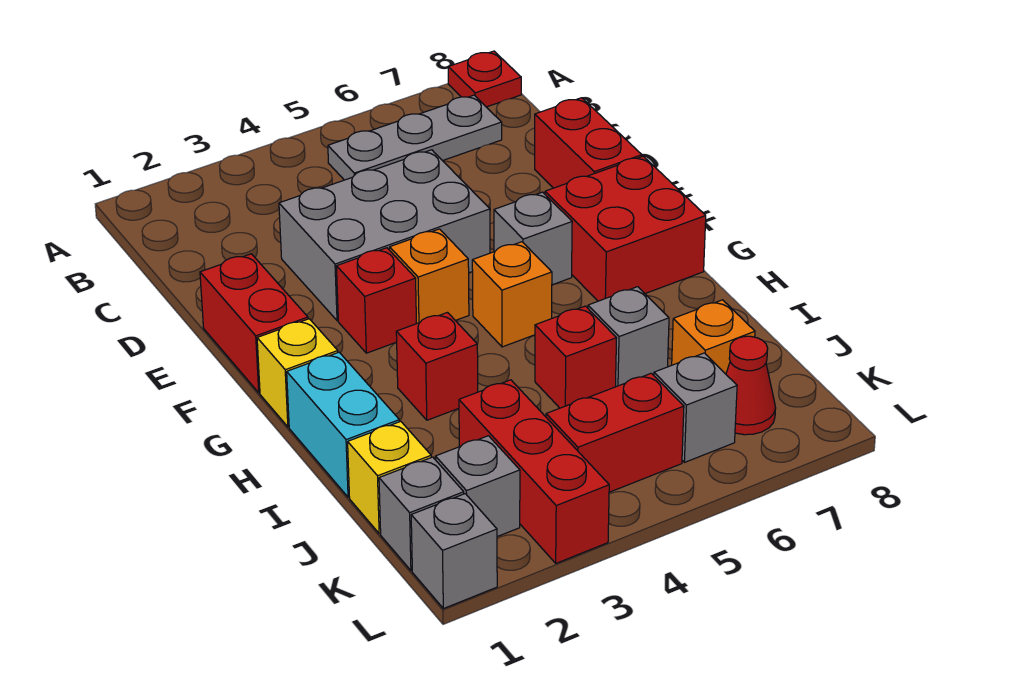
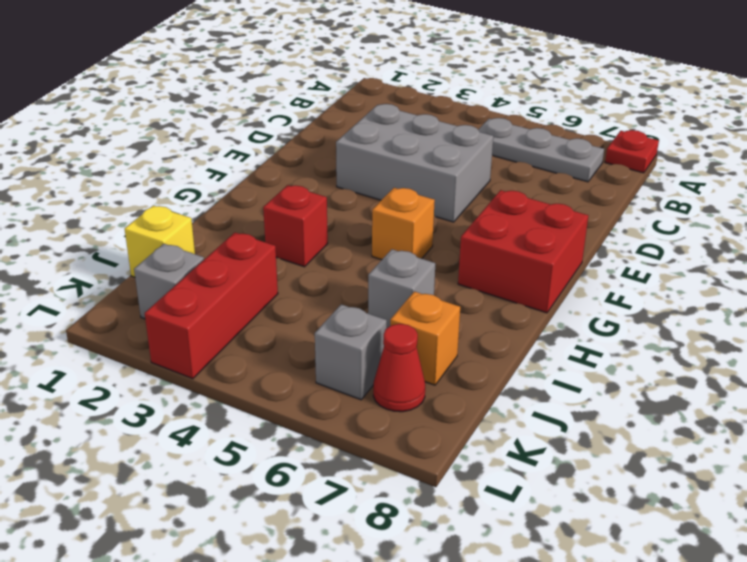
none -> red brick D8:E8 level 1
none -> red brick E1:F1 level 1
none -> red brick F3 level 1

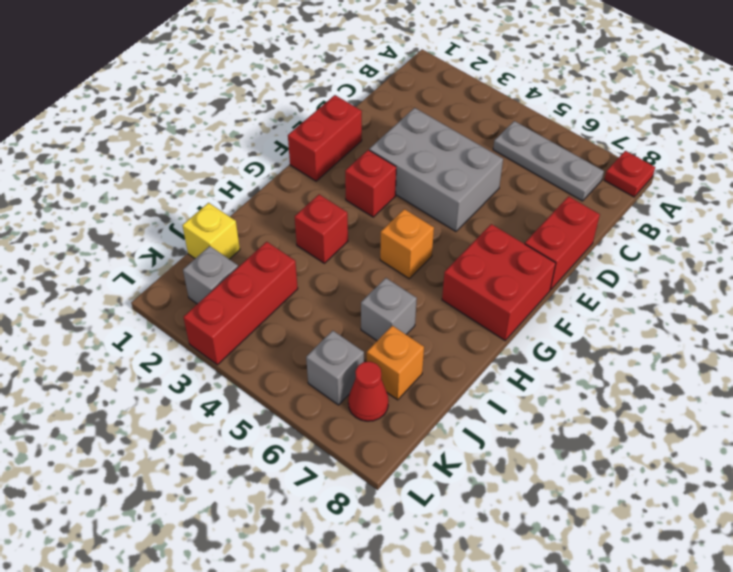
none -> orange brick F4 level 1
none -> grey brick F6 level 1
none -> yellow brick G1 level 1

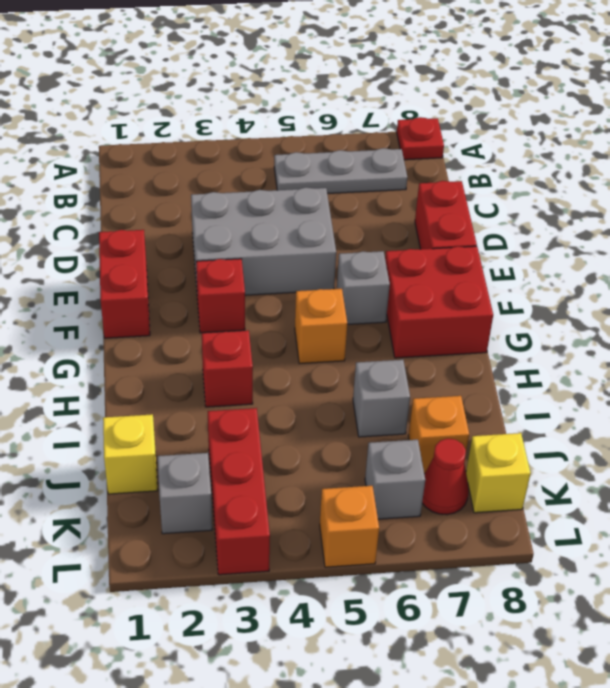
yellow brick K8 level 1 -> yellow brick G1 level 1
orange brick L5 level 1 -> orange brick F4 level 1
none -> cyan brick H1:I1 level 1
none -> red brick I5 level 1
none -> grey brick K1 level 1

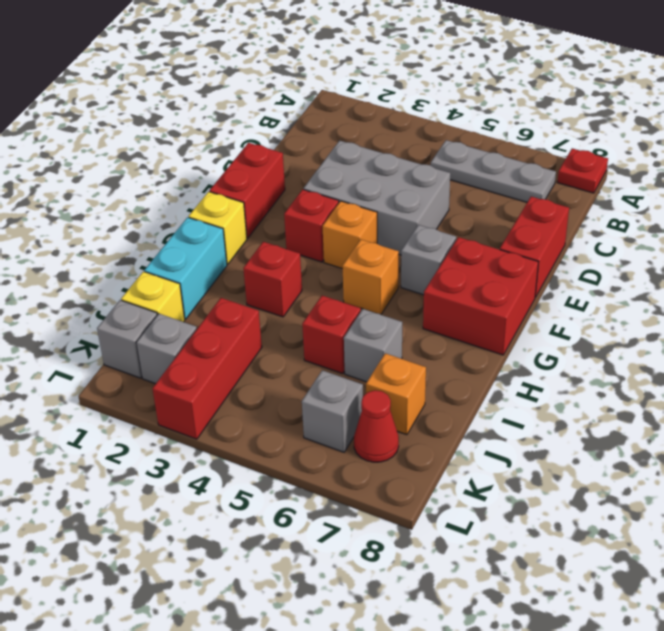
none -> red brick K4:K5 level 1
none -> grey brick L1 level 1

